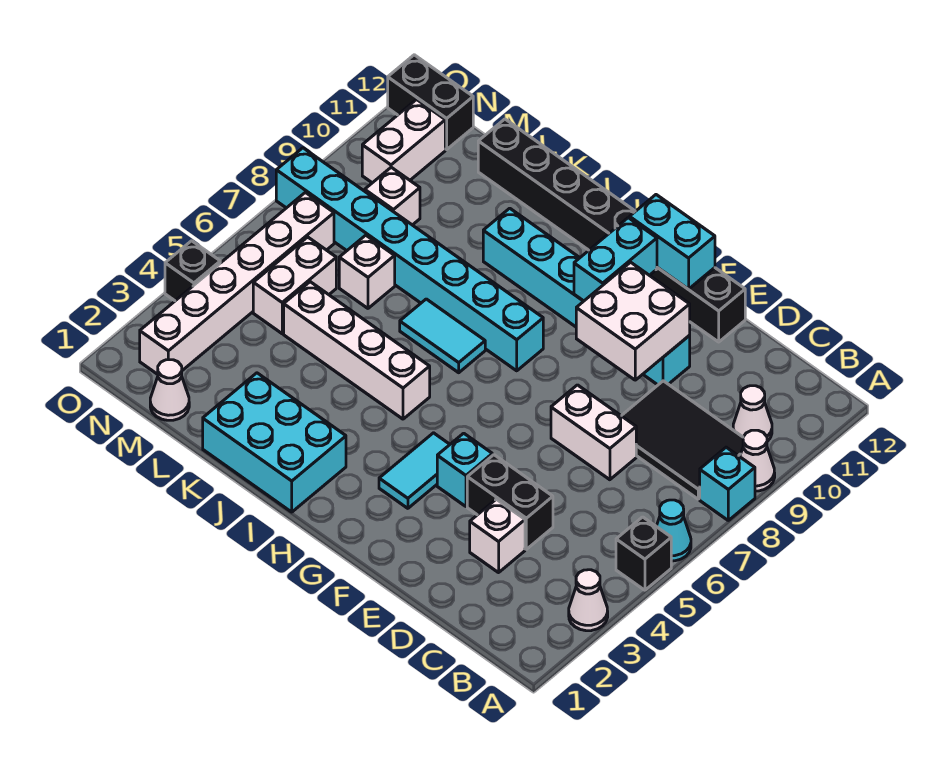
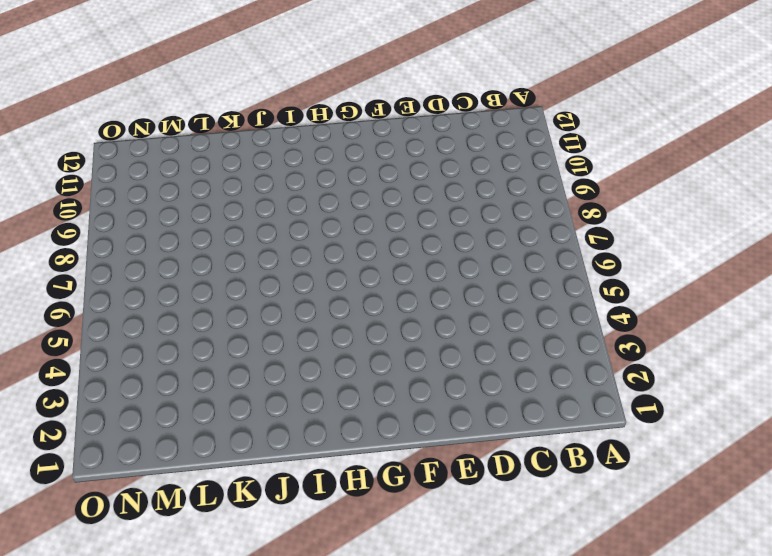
none -> white cone A3 level 1
none -> black brick A5 level 1
none -> cyan cone A6 level 1

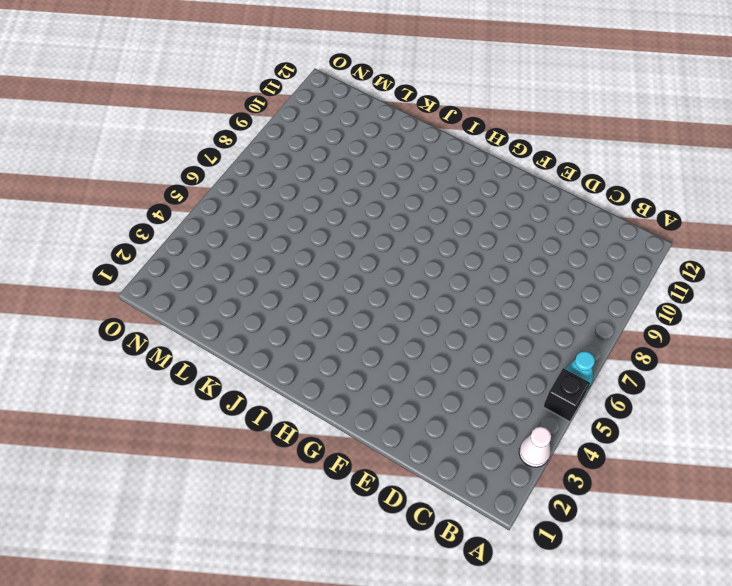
none -> cyan brick A8 level 1
none -> white cone A9 level 1
none -> black tile B8:D9 level 1

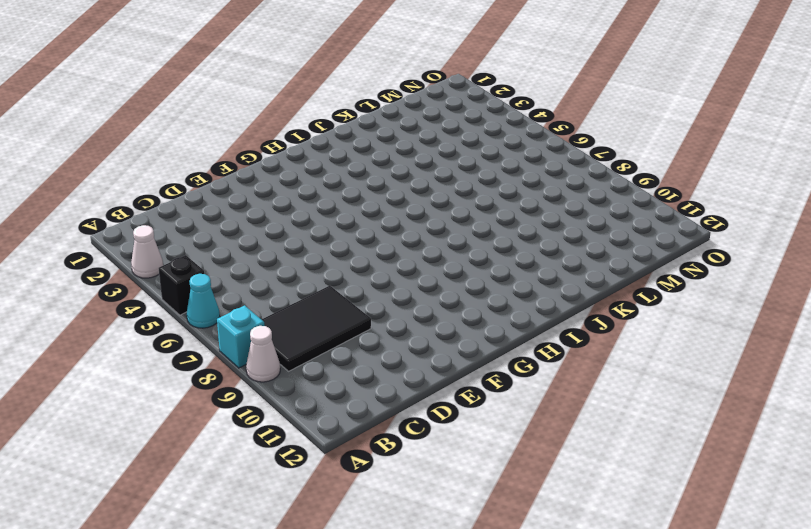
none -> white cone B10 level 1
none -> white brick D3 level 1
none -> black brick D4:E4 level 1

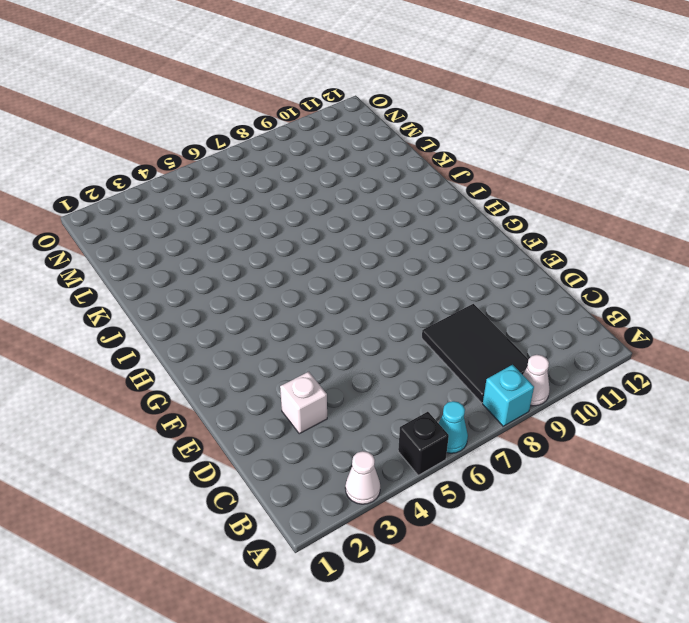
none -> white cone B10 level 1
none -> black brick D4:E4 level 1
none -> white brick D7:E7 level 1

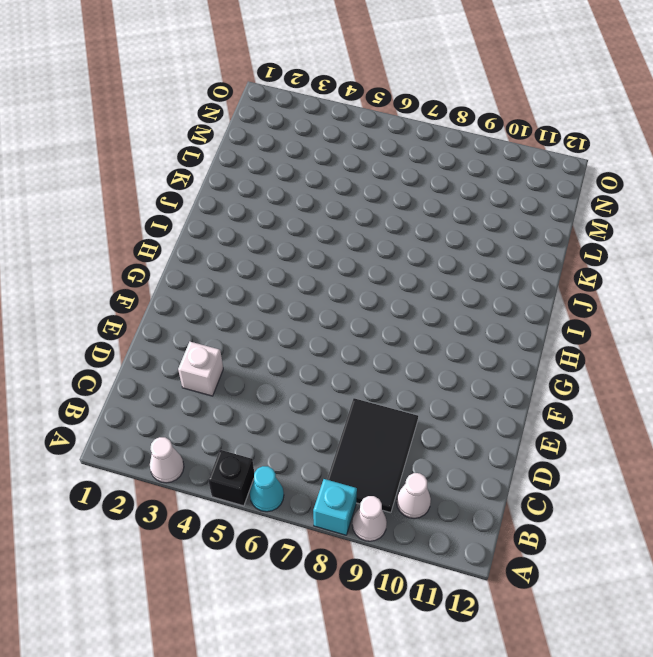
none -> black brick D4:E4 level 1
none -> white brick D7:E7 level 1
none -> cyan brick E10:J10 level 1

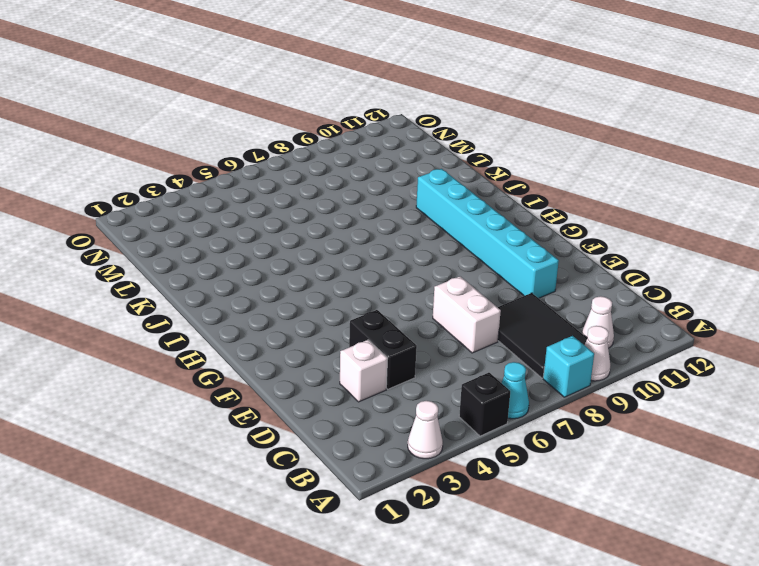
none -> black brick E12:L12 level 1
none -> cyan brick F4 level 1
none -> cyan tile G3:G4 level 1

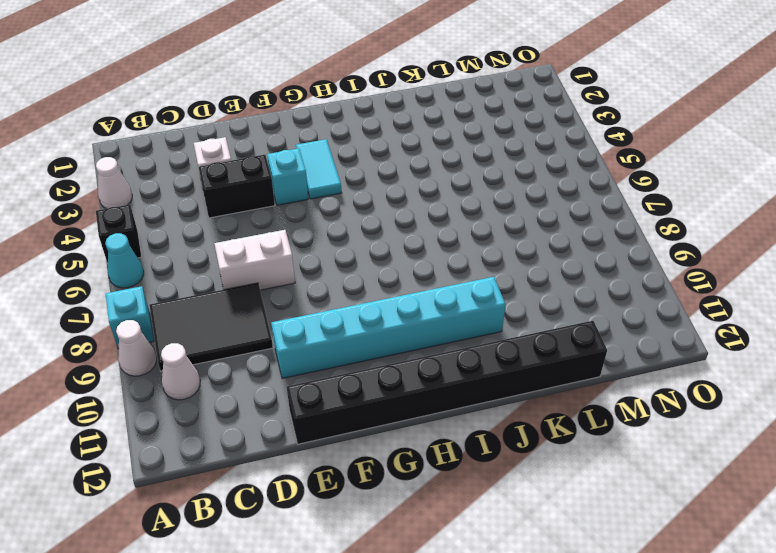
none -> cyan brick H8:O8 level 1
none -> cyan brick I1:K2 level 1
none -> white brick I5:L5 level 1

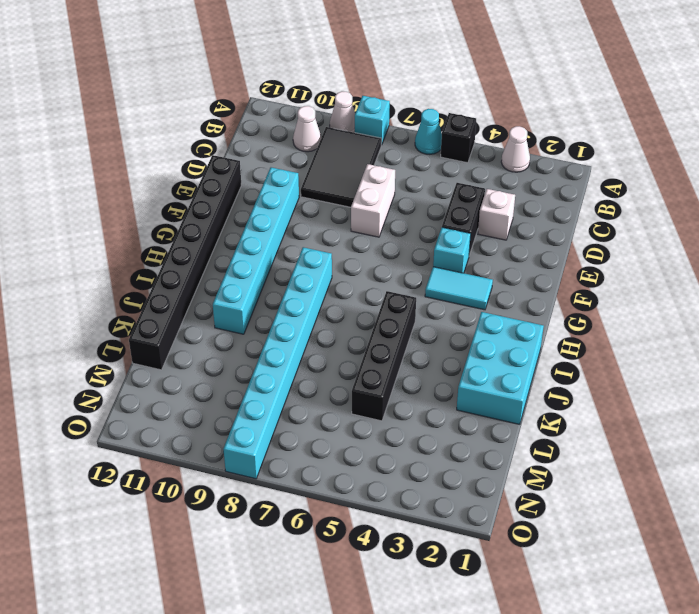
black brick I5:L5 level 1 -> white brick I5:L5 level 1
none -> cyan tile I7:J7 level 1
none -> white brick L7 level 1
none -> white cone M1 level 1

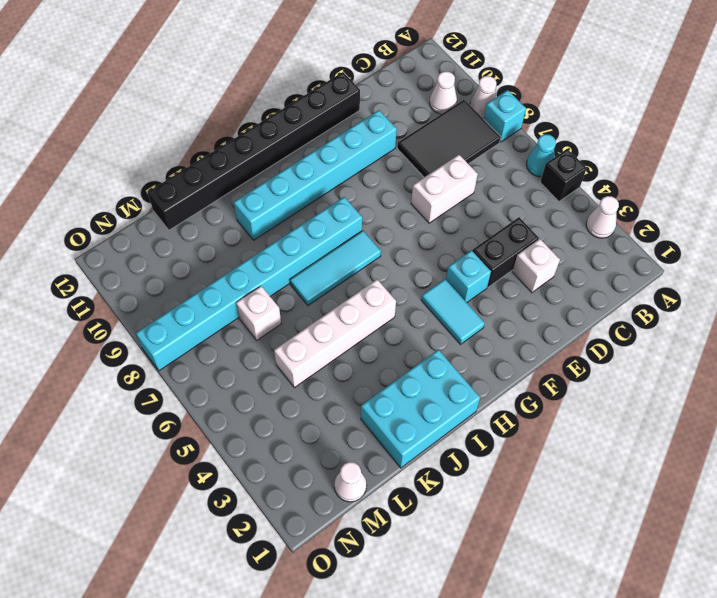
cyan tile H7:J7 level 1 -> cyan tile I7:J7 level 1
none -> white brick M5:M6 level 1
none -> white brick M9 level 1
none -> white brick N2:N7 level 1

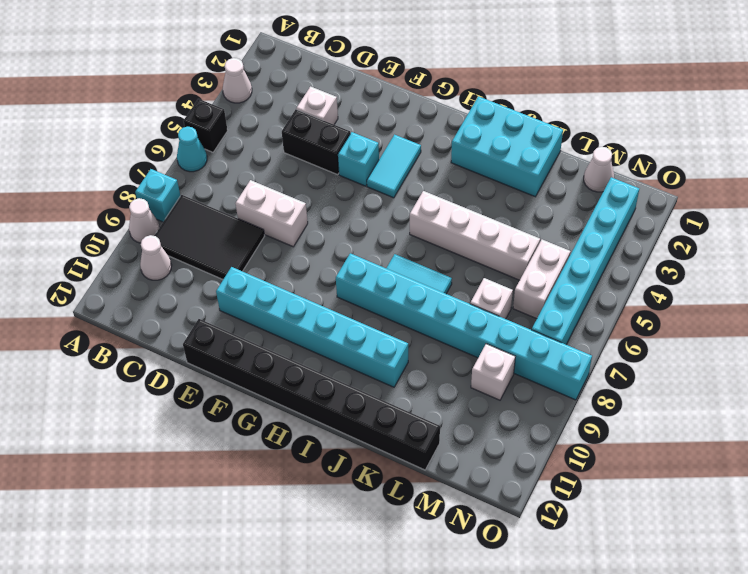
cyan brick N2:N7 level 1 -> white brick N2:N7 level 1
none -> white brick N10:N11 level 1
none -> black brick N12:O12 level 1
none -> black brick O4 level 1

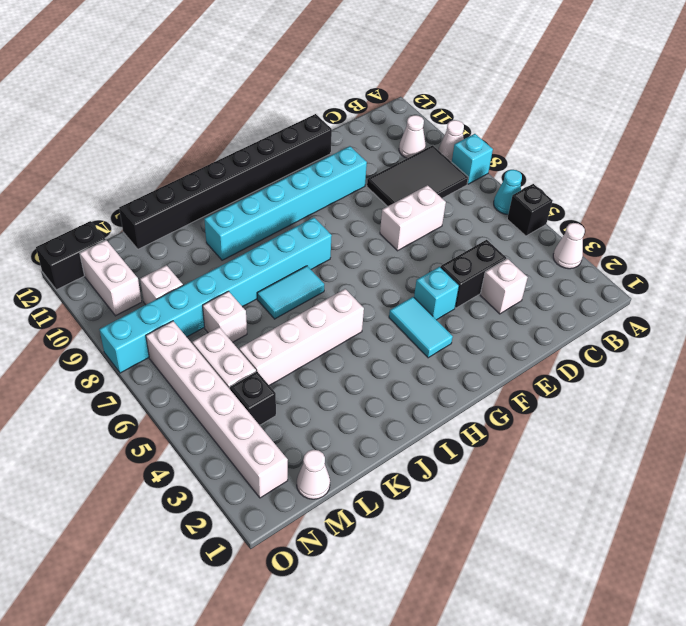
black brick M4 level 1 -> black brick O4 level 1
none -> cyan brick I1:K2 level 1
none -> white brick E9:F10 level 2
none -> cyan brick F12:G12 level 2

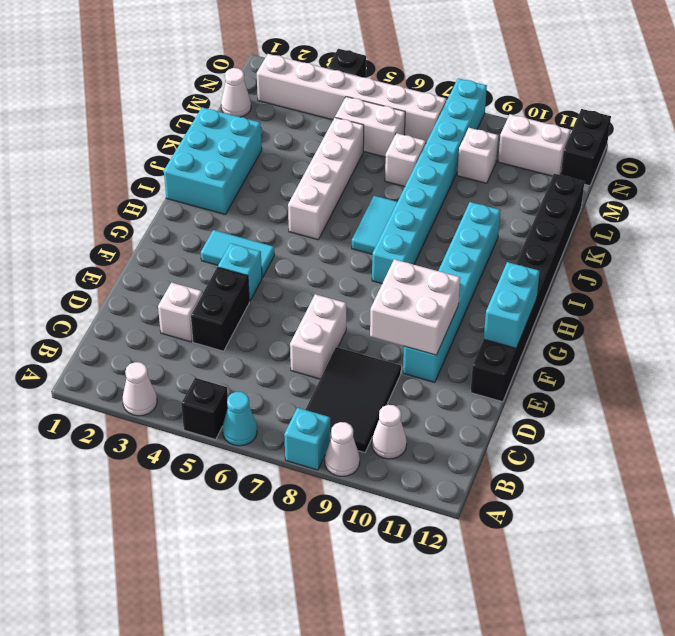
none -> cyan brick G10:G11 level 2

